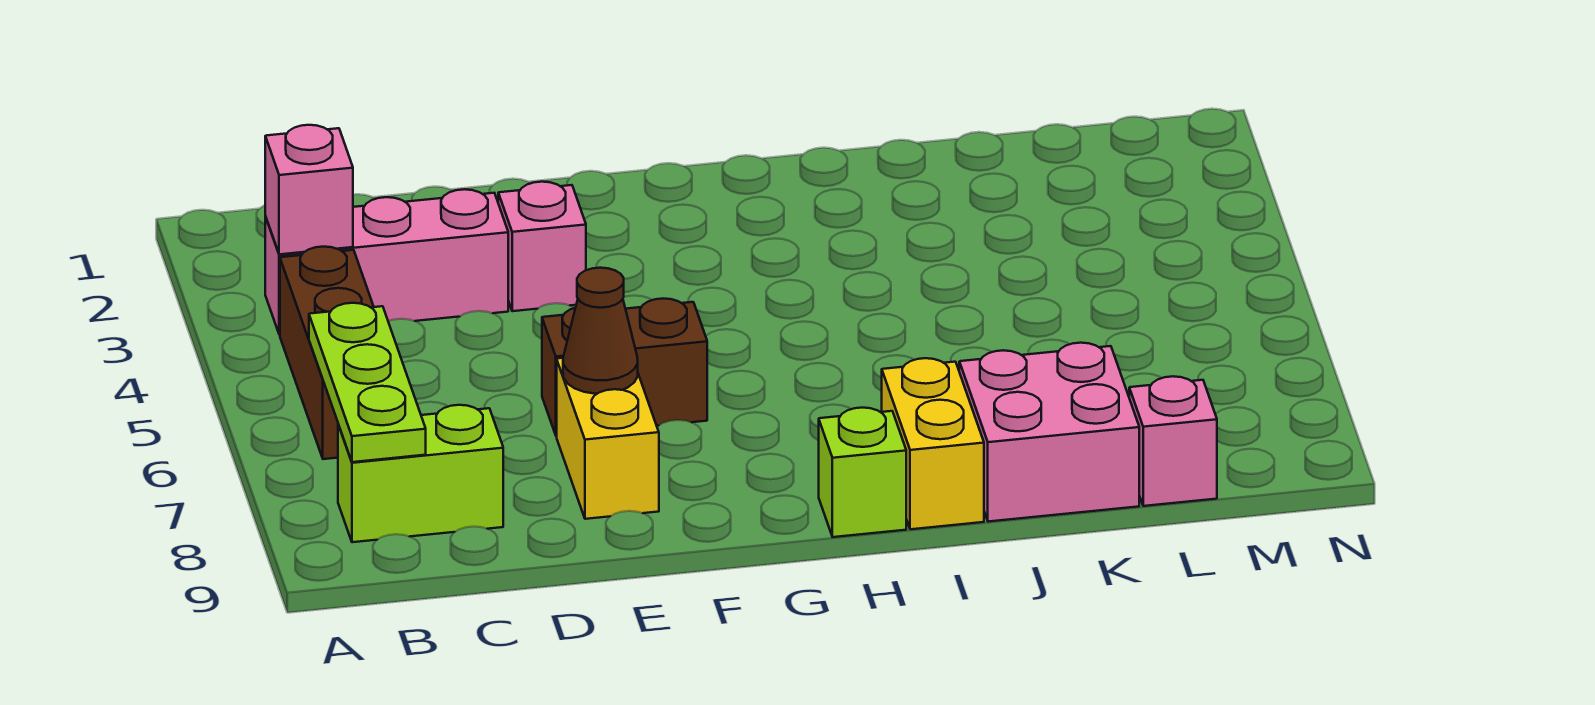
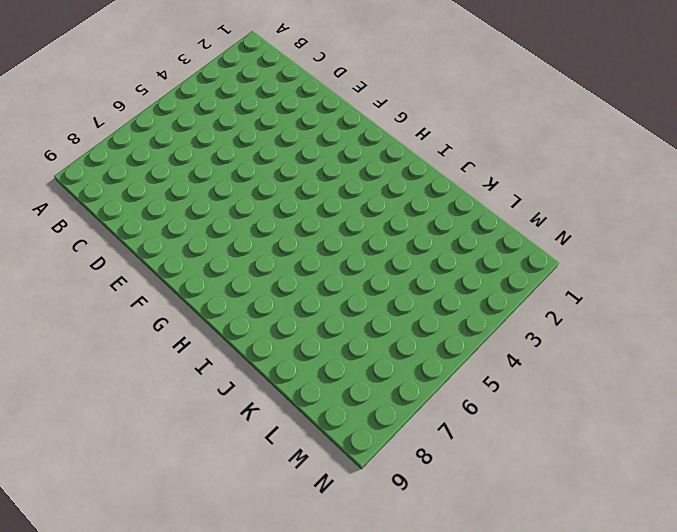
none -> pink brick B3:D3 level 1
none -> brown brick B4:B6 level 1
none -> lime brick B8:C8 level 1

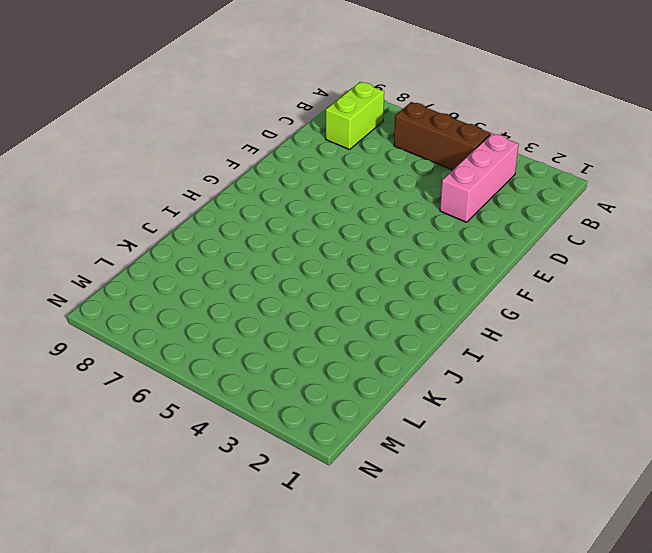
none -> pink brick E3 level 1
none -> brown brick E6:F6 level 1
none -> yellow brick E7:E8 level 1

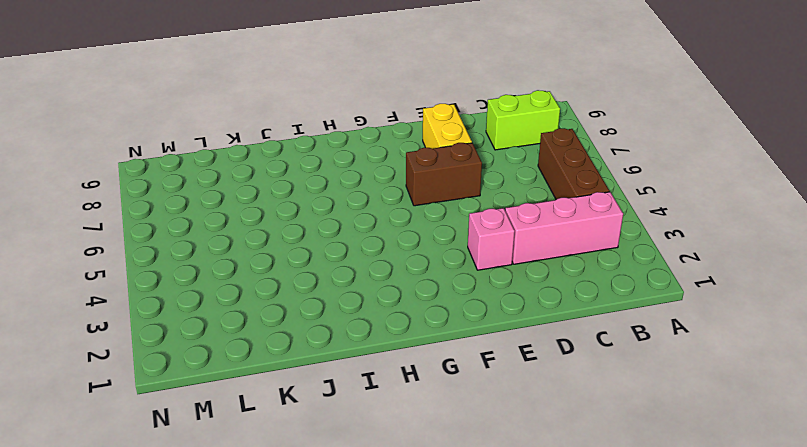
none -> lime brick H9 level 1
none -> yellow brick I8:I9 level 1
none -> pink brick J8:K9 level 1

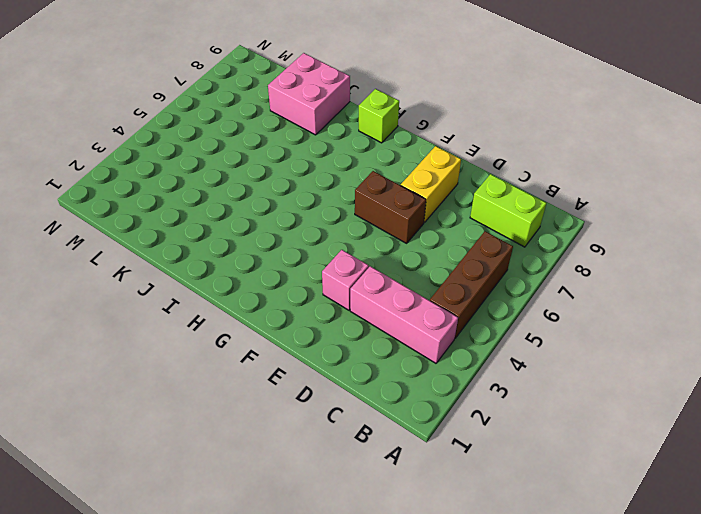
none -> yellow brick I8:I9 level 1
none -> pink brick L9 level 1
none -> pink brick B3 level 2

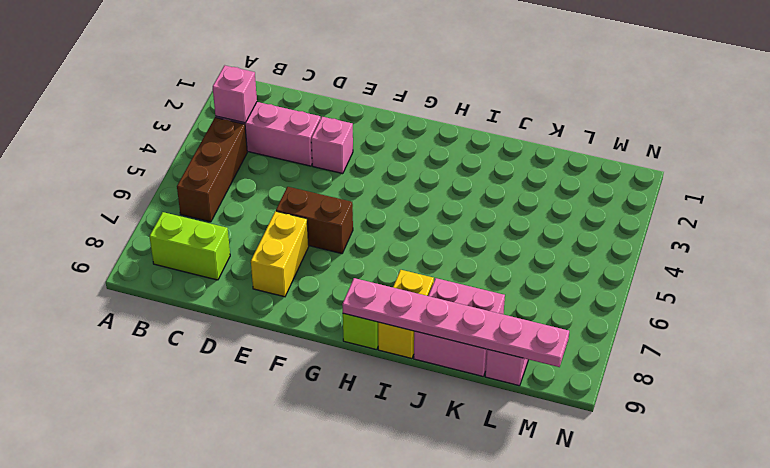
pink plate H9:M9 level 2 -> none
none -> lime plate B6:B8 level 2
none -> brown cone E7 level 2

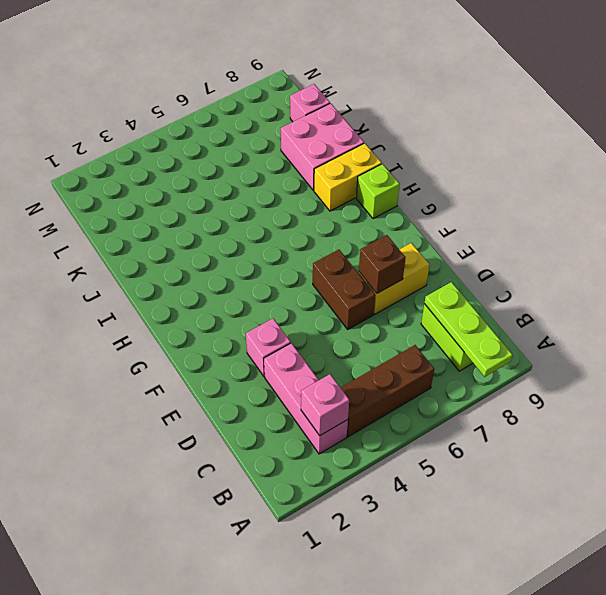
lime plate A8:C8 level 2 -> lime plate B6:B8 level 2
brown brick E7 level 2 -> brown cone E7 level 2

